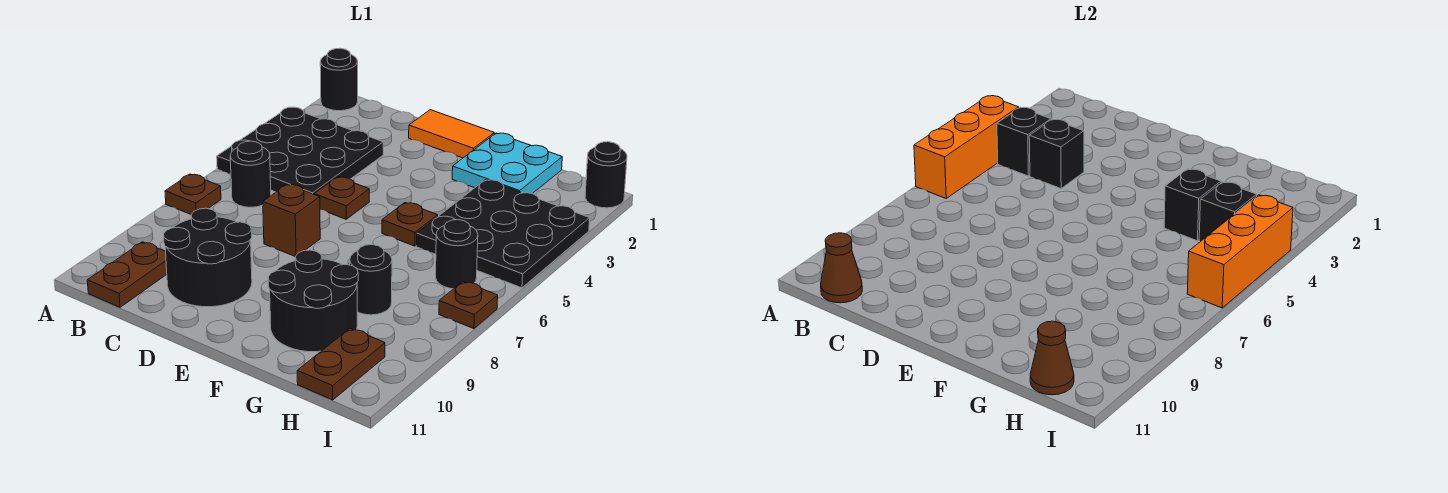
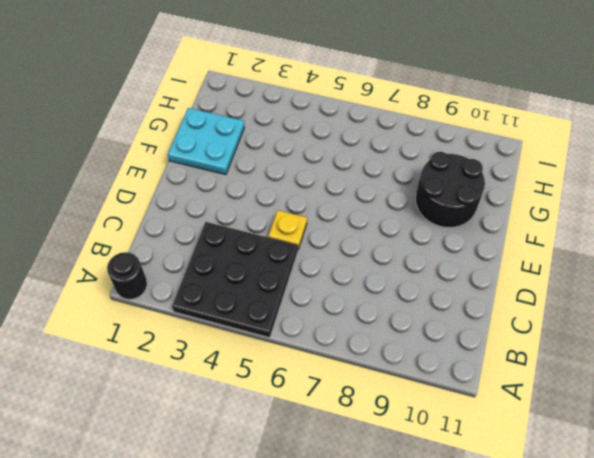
yellow plate D5 level 1 -> brown plate D5 level 1
none -> brown plate A7 level 1
none -> black round brick B6 level 1
none -> brown plate B10:B11 level 1

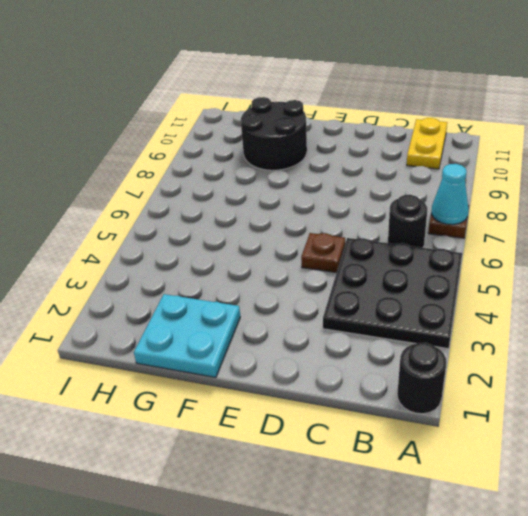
cyan cone A7 level 2 -> none
yellow plate B10:B11 level 1 -> brown plate B10:B11 level 1
none -> black round brick C9:D10 level 1
none -> orange tile D1:E1 level 1
none -> brown brick D7 level 1

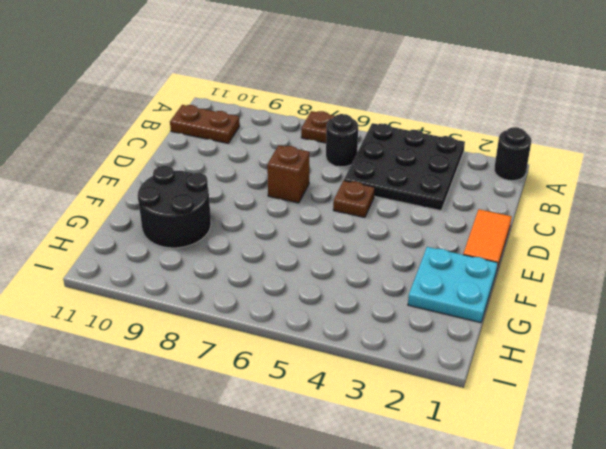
none -> black round brick C9:D10 level 1
none -> brown plate F5 level 1
none -> black plate G3:I5 level 1

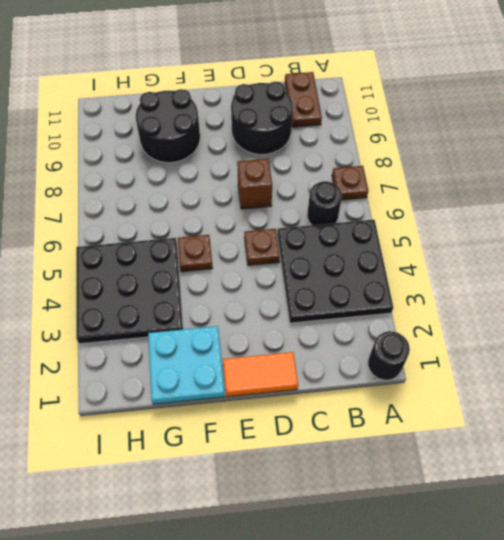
none -> black round brick G8 level 1
none -> black round brick H6 level 1
none -> brown plate H10:H11 level 1

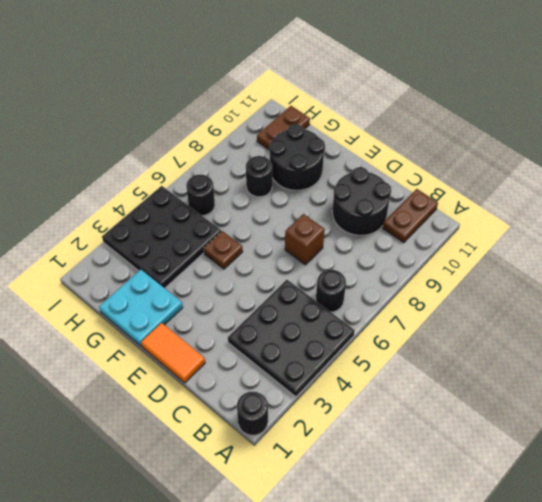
none -> brown plate A7 level 1
none -> brown plate D5 level 1
none -> black round brick I1 level 1

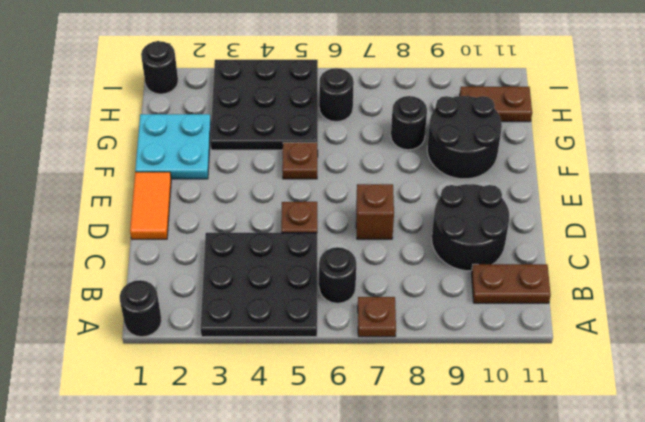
none -> brown plate I7 level 1
none -> orange brick A4:A6 level 2
none -> black brick B4 level 2

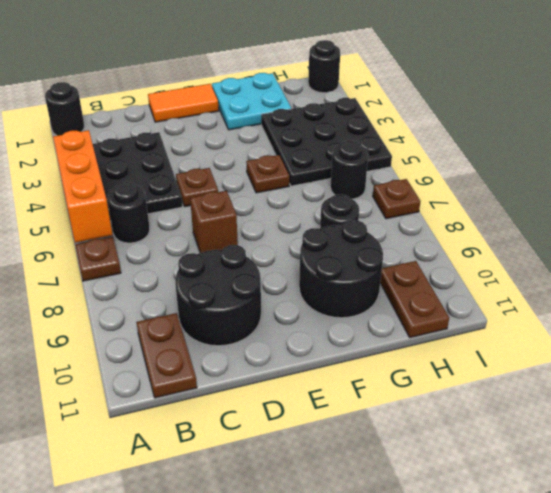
none -> black brick B4 level 2
none -> brown cone B11 level 2
none -> black brick C4 level 2

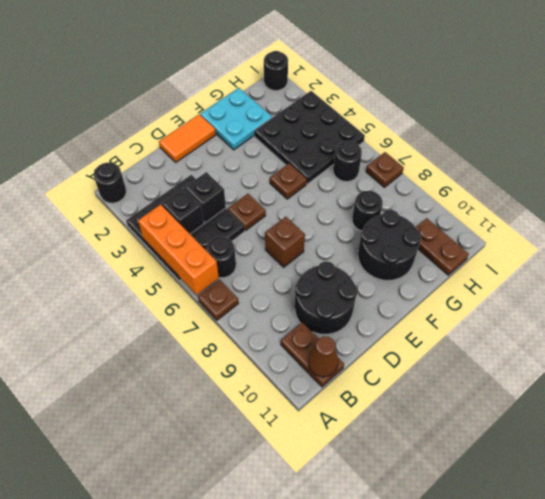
none -> black brick G4 level 2
none -> black brick H4 level 2
none -> brown cone H11 level 2

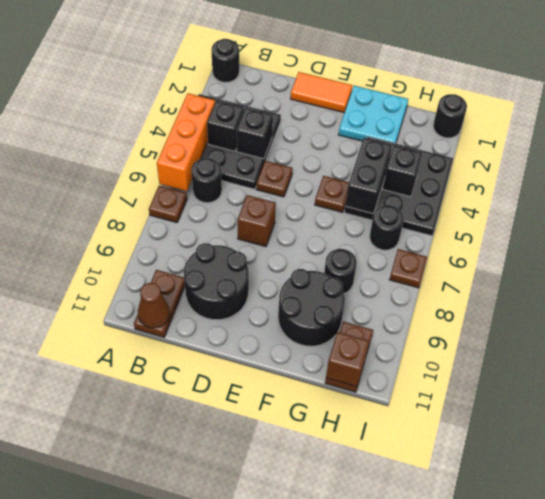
black brick G4:G5 level 2 -> black brick G4 level 2
brown brick H11 level 2 -> brown cone H11 level 2
none -> orange brick I4:I6 level 2

